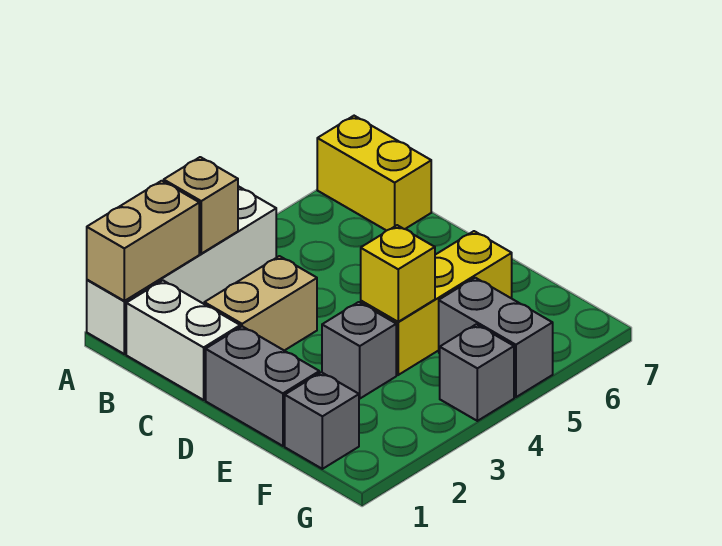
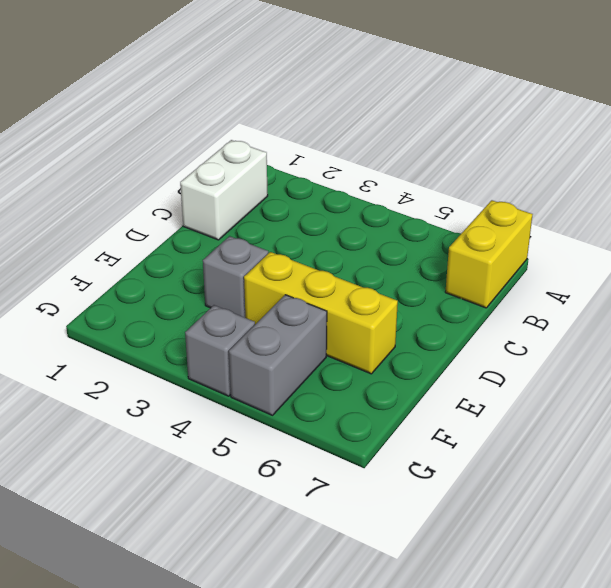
none -> white brick A1:A4 level 1
none -> tan brick C2:C3 level 1
none -> grey brick D1:E1 level 1

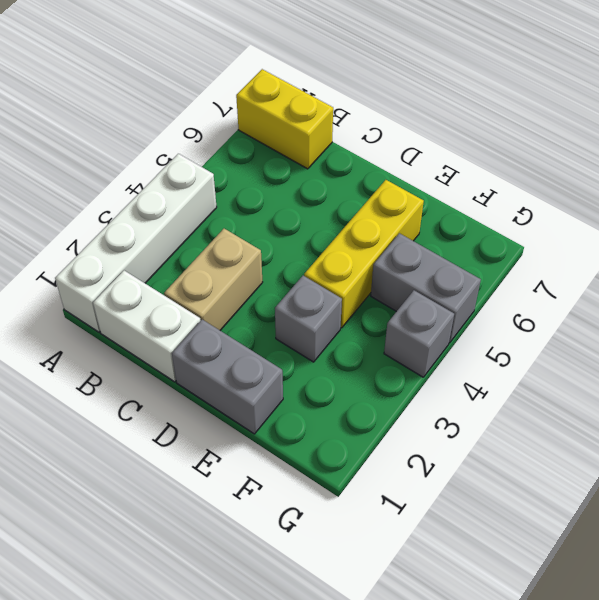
none -> grey brick F1 level 1
none -> tan brick A1:A2 level 2
none -> tan brick A3 level 2

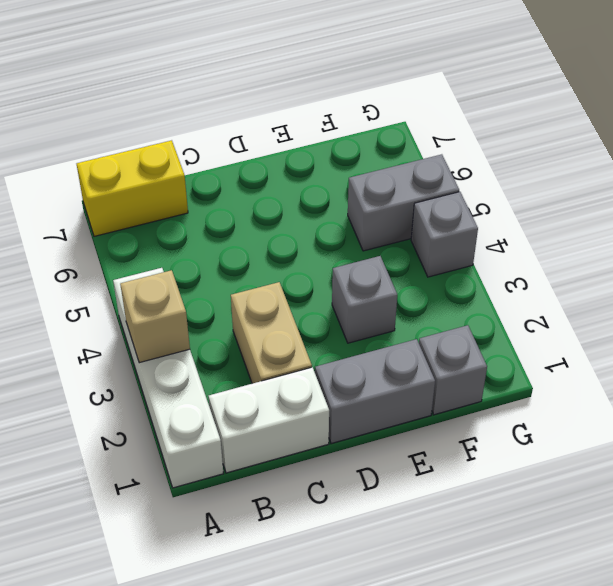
none -> yellow brick E4:E6 level 1
none -> tan brick A1:A2 level 2
none -> yellow brick E4 level 2

